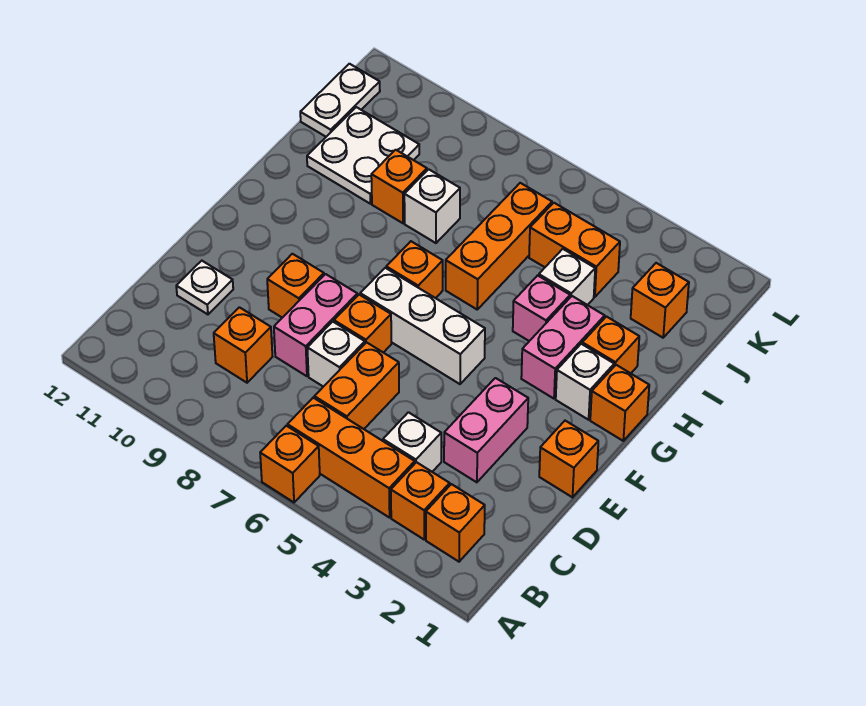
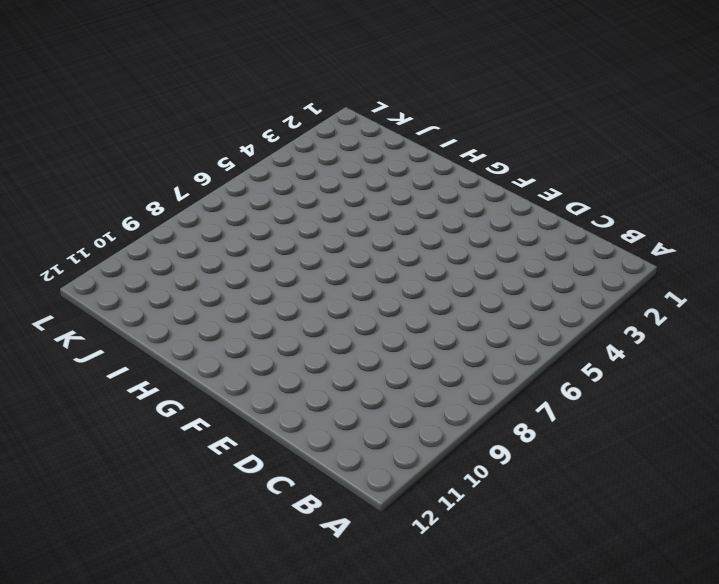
none -> orange brick A6 level 1
none -> orange brick B2 level 1
none -> orange brick B3 level 1

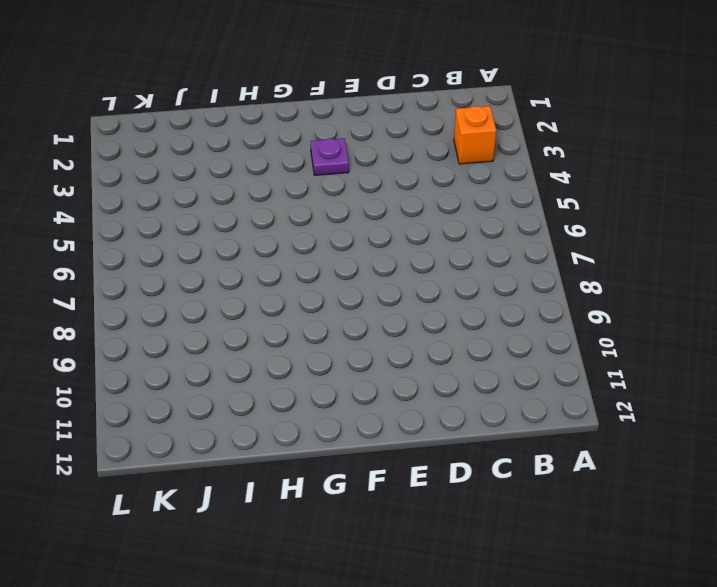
purple plate F3 level 1 -> none
none -> orange brick A6 level 1
none -> orange brick B2 level 1
none -> orange brick B4:B6 level 1

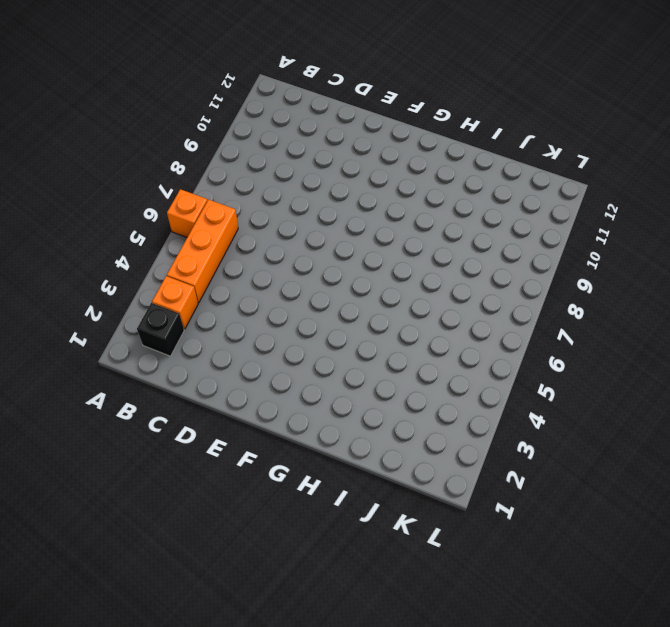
black brick B2 level 1 -> orange brick B2 level 1
none -> white brick C4 level 1
none -> orange brick C6:D6 level 1
none -> orange brick C9 level 1

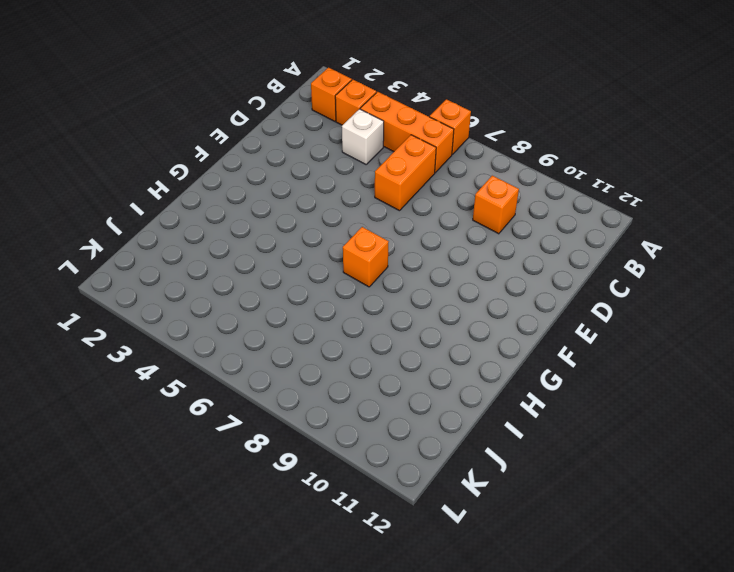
none -> pink brick D3:E3 level 1
none -> white brick D7 level 1
none -> pink brick D8:E8 level 1

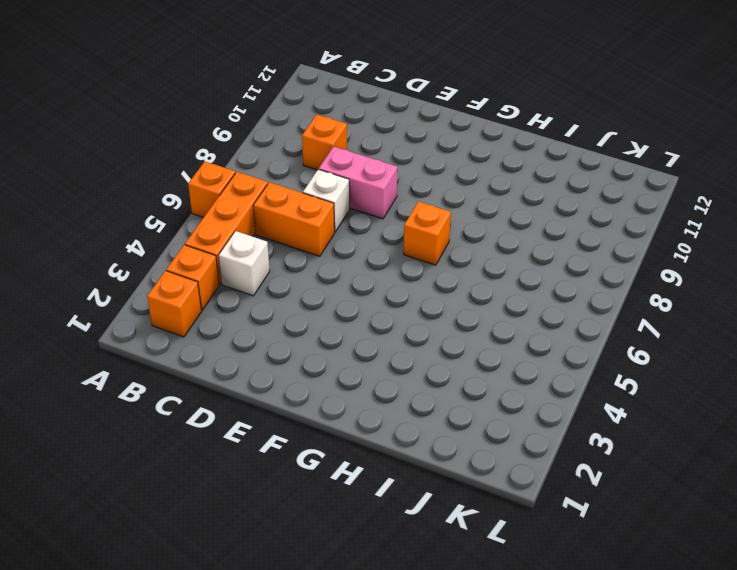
none -> pink brick D3:E3 level 1
none -> white plate D11 level 1
none -> orange brick E1 level 1

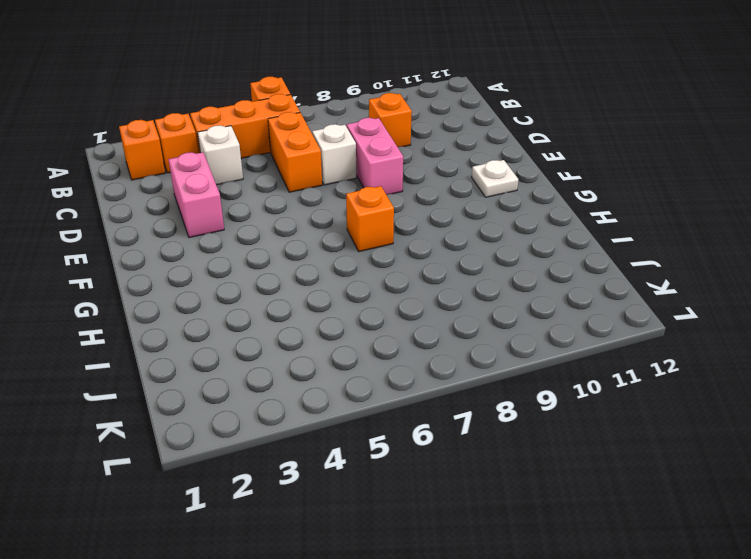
white plate F11 level 1 -> white plate D11 level 1
none -> orange brick E1 level 1
none -> orange brick E7 level 1
none -> orange brick E9 level 1

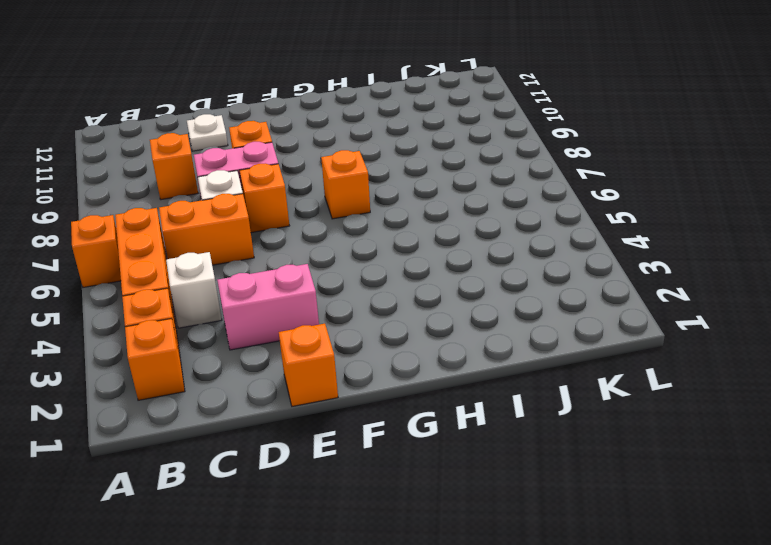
none -> white brick F5:F7 level 1
none -> orange brick G1 level 1
none -> white brick G2 level 1

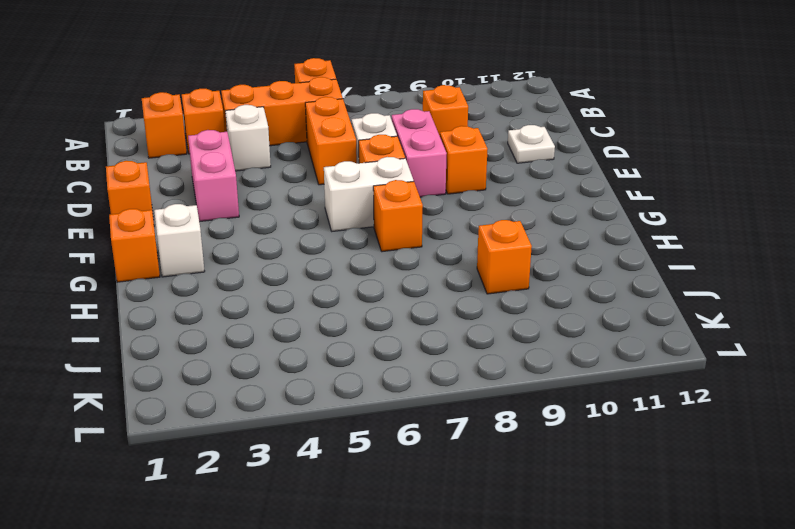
white brick F6:F7 level 1 -> white brick F5:F7 level 1
none -> pink brick G3:H3 level 1
none -> orange brick H2 level 1
none -> pink brick H4 level 1

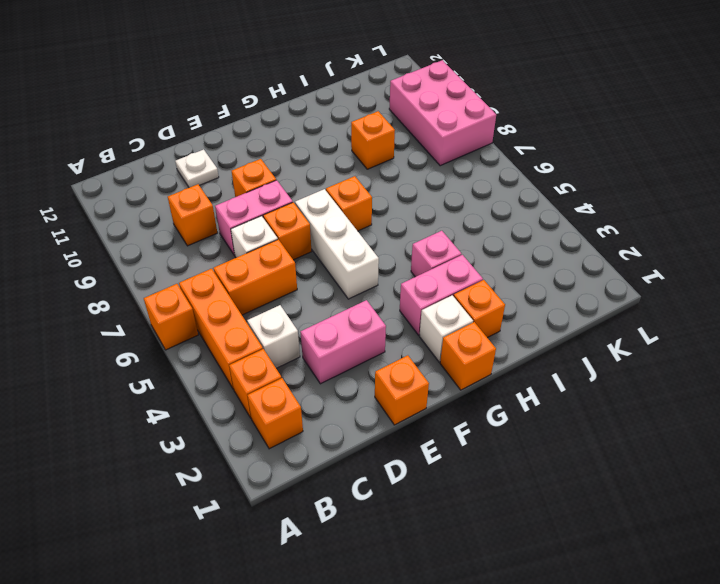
pink brick K8:L10 level 1 -> none
none -> orange brick H6:J6 level 1
none -> white brick I4 level 1
none -> white brick I8 level 1

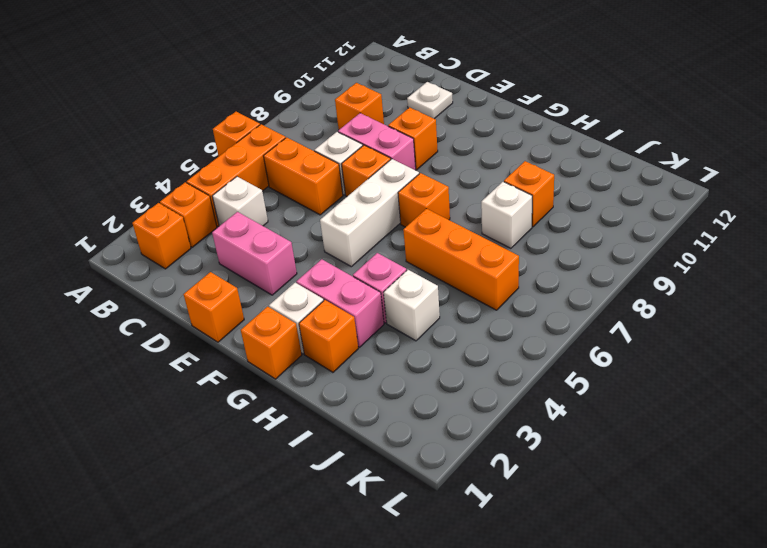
none -> white plate I10:J11 level 1
none -> orange brick J2 level 1
none -> orange brick J4:J5 level 1

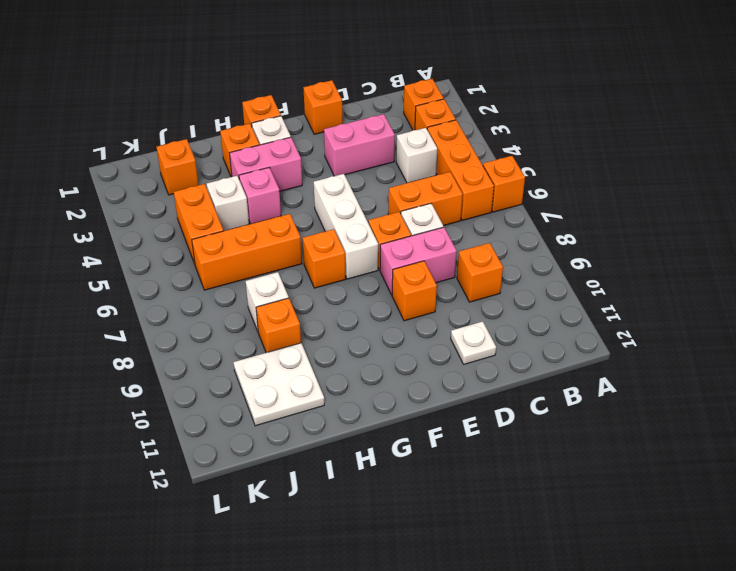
none -> white plate J12:K12 level 1

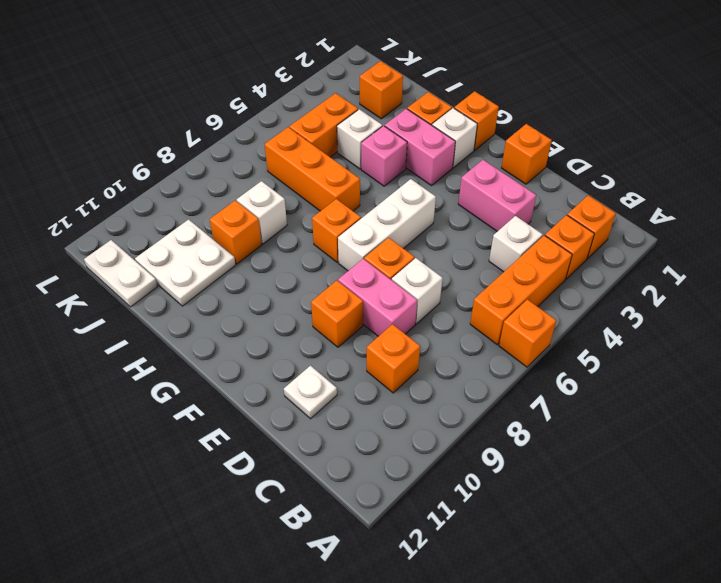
none -> orange brick C6:D6 level 1

